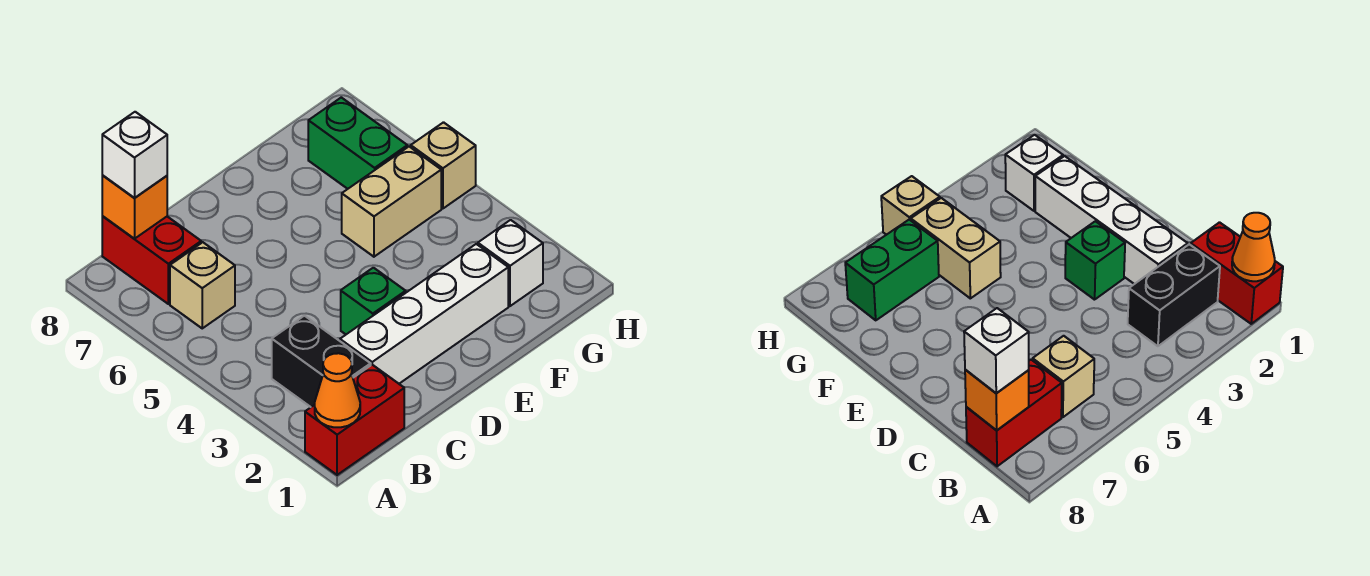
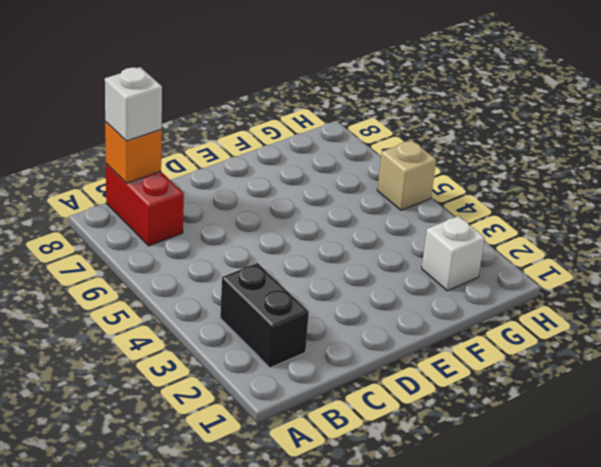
none -> red brick A1:B1 level 1
none -> tan brick B6 level 1
none -> white brick C2:F2 level 1

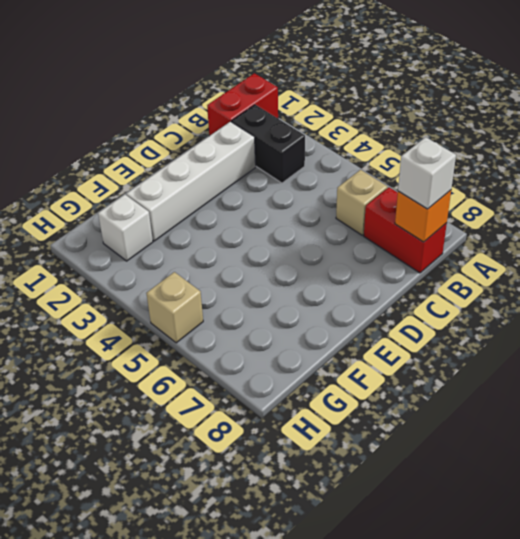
none -> green brick D3 level 1
none -> tan brick F5:G5 level 1
none -> green brick G6:G7 level 1

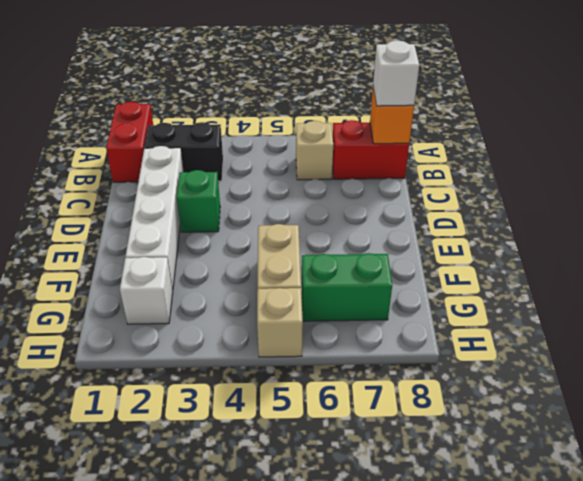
none -> orange cone A1 level 2

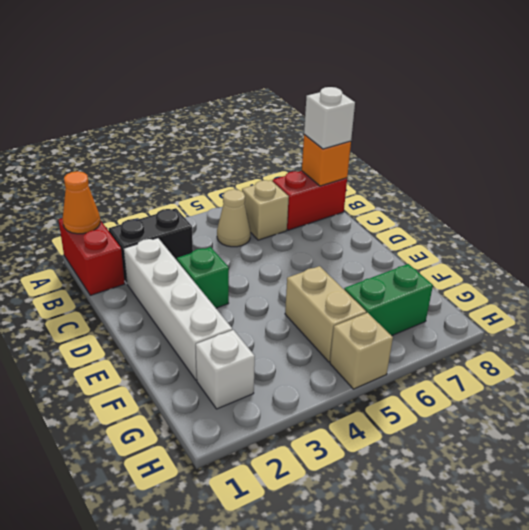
tan cone B5 level 1 -> none

